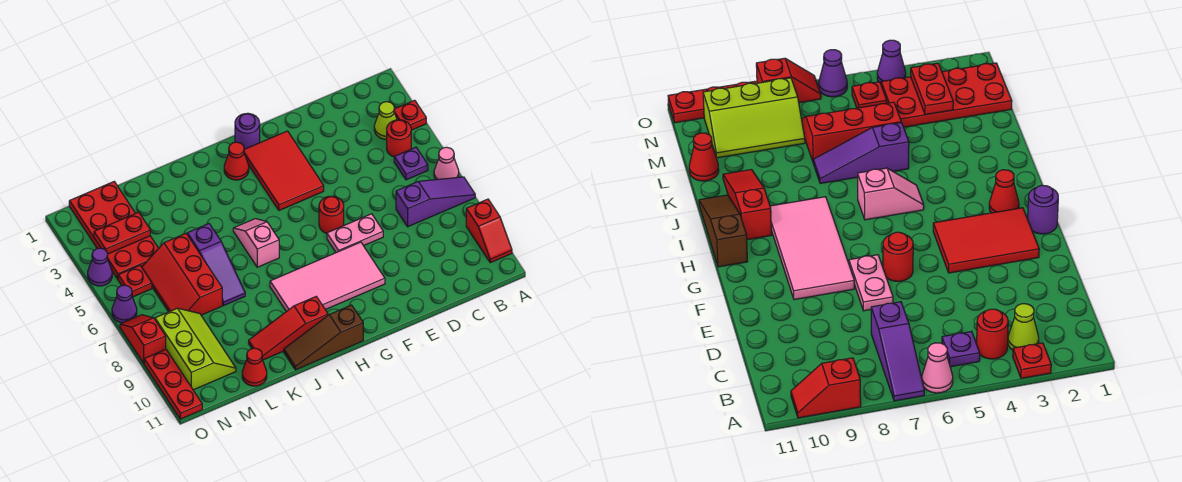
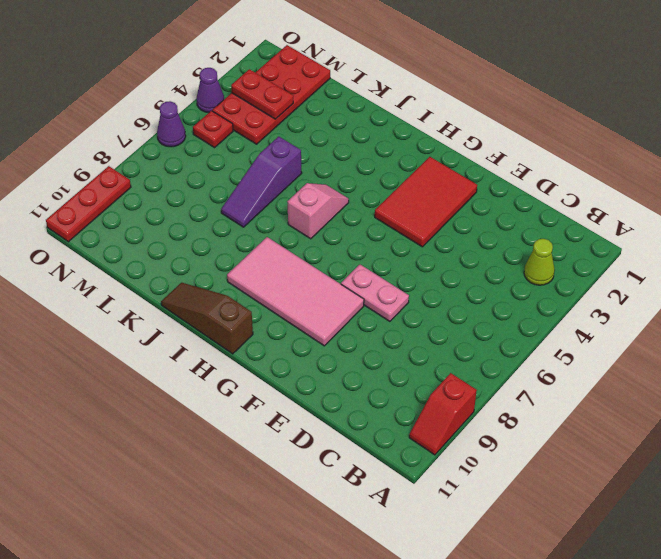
none -> red plate A3 level 1
none -> pink cone A6 level 1
none -> purple slope A7:C7 level 1 top C

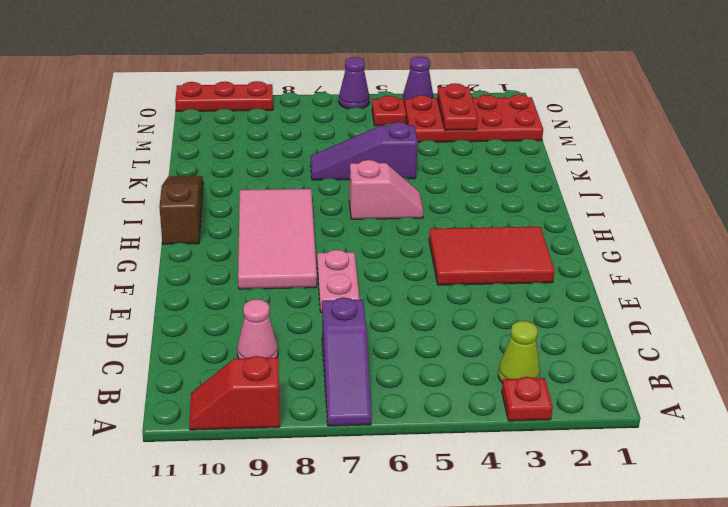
pink cone C9 level 1 -> pink cone A6 level 1
none -> red round brick B4 level 1
none -> purple plate B5 level 1
none -> red round brick F6 level 1

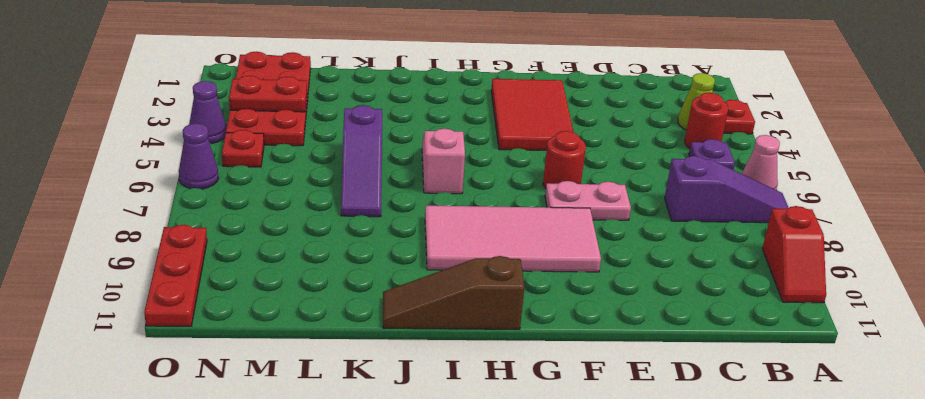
none -> purple round brick G1 level 1
none -> red cone H2 level 1
none -> red slope I10:K10 level 1 top I

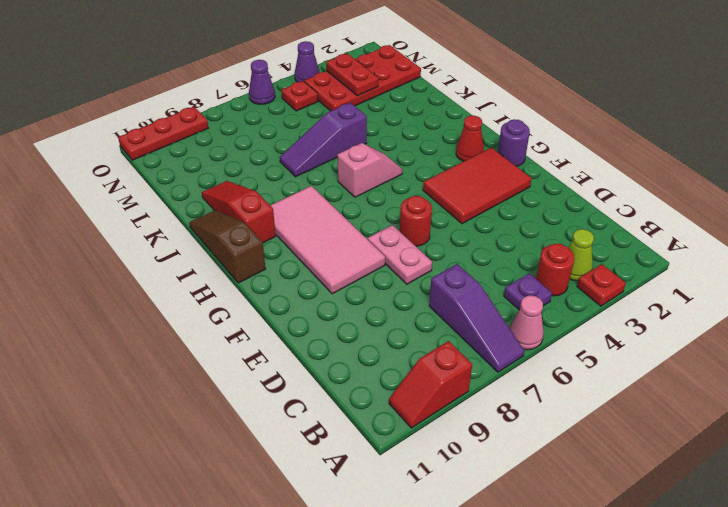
none -> red slope L5:M7 level 1 top L
none -> red cone L11 level 1
none -> lime slope M8:N10 level 1 top N

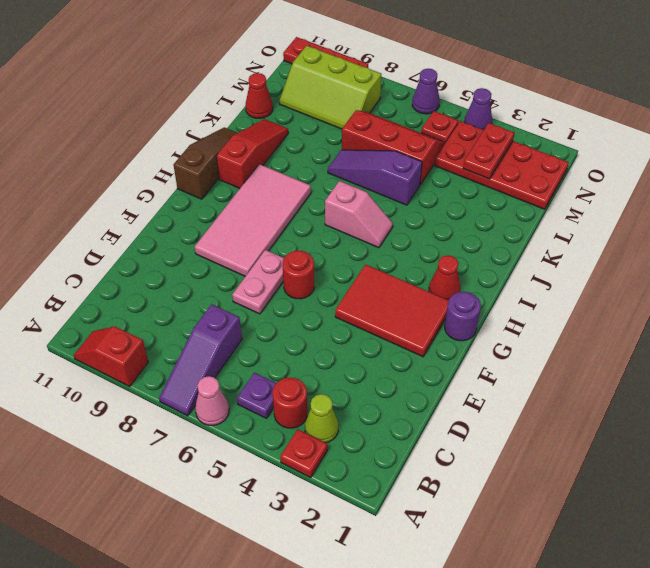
none -> red slope O7:O8 level 1 top 8

